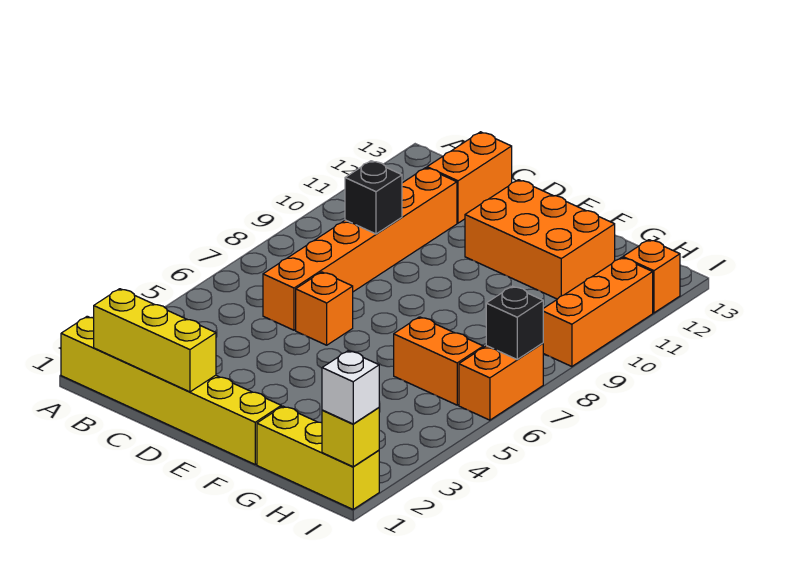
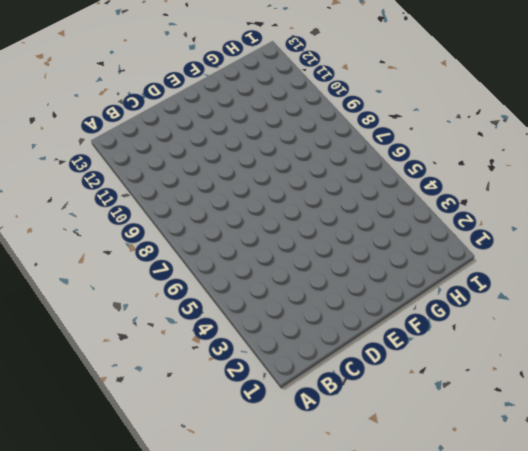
none -> yellow brick A1:F1 level 1
none -> orange brick C6:C11 level 1
none -> orange brick C12:C13 level 1

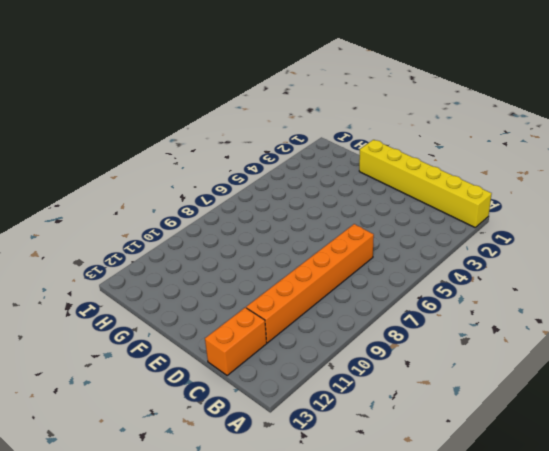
none -> orange brick D6 level 1
none -> orange brick E11:G12 level 1
none -> yellow brick G1:I1 level 1

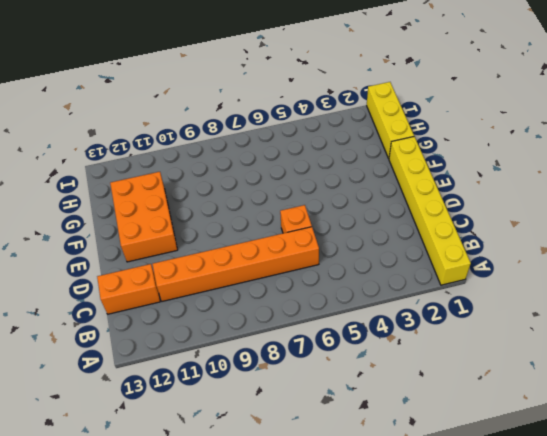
none -> orange brick G6:H6 level 1
none -> orange brick I6:I7 level 1
none -> orange brick I9:I11 level 1

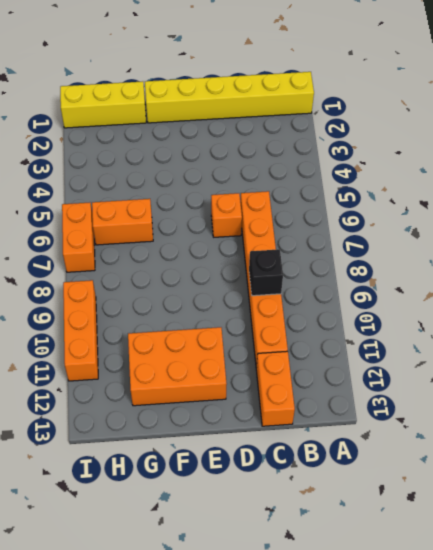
none -> orange brick I12 level 1
none -> yellow brick B1:D1 level 2
none -> yellow brick I1 level 2

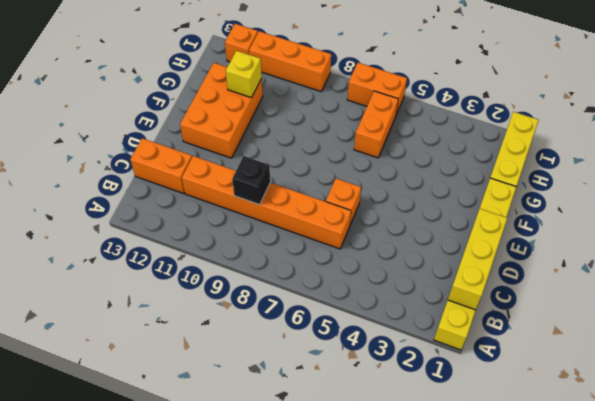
yellow brick G11 level 2 -> yellow brick I1 level 2
none -> black brick I7 level 2
none -> white brick I1 level 3

